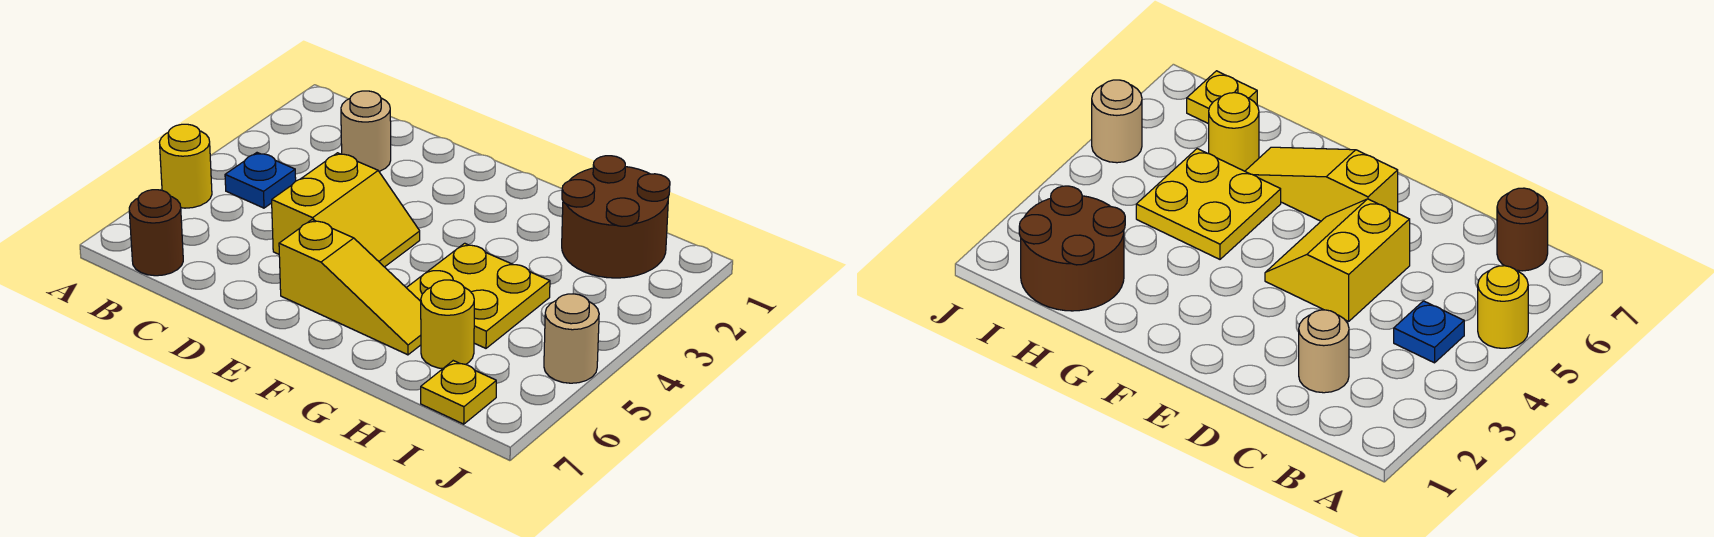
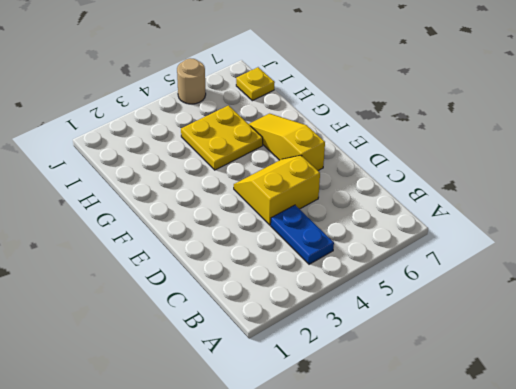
blue plate B4:C4 level 1 -> blue plate B4 level 1
none -> yellow round brick A5 level 1
none -> brown round brick B7 level 1

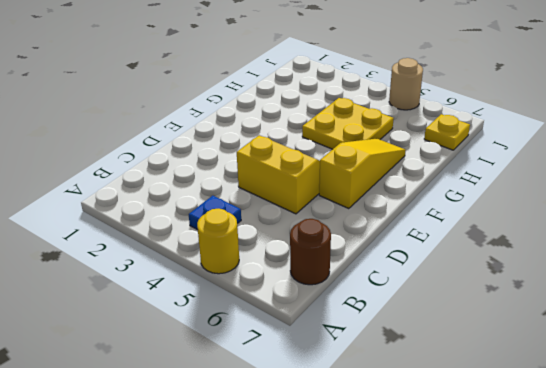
none -> tan round brick C2 level 1
none -> brown round brick H1:I2 level 1

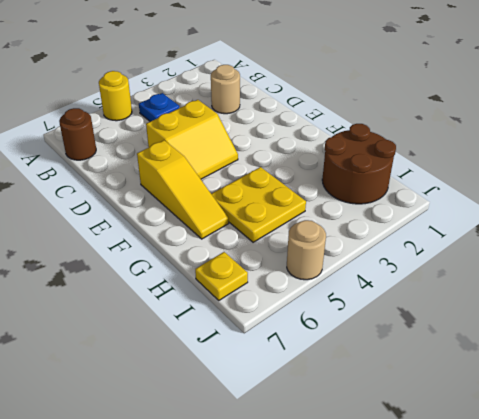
none -> yellow round brick H6 level 1

